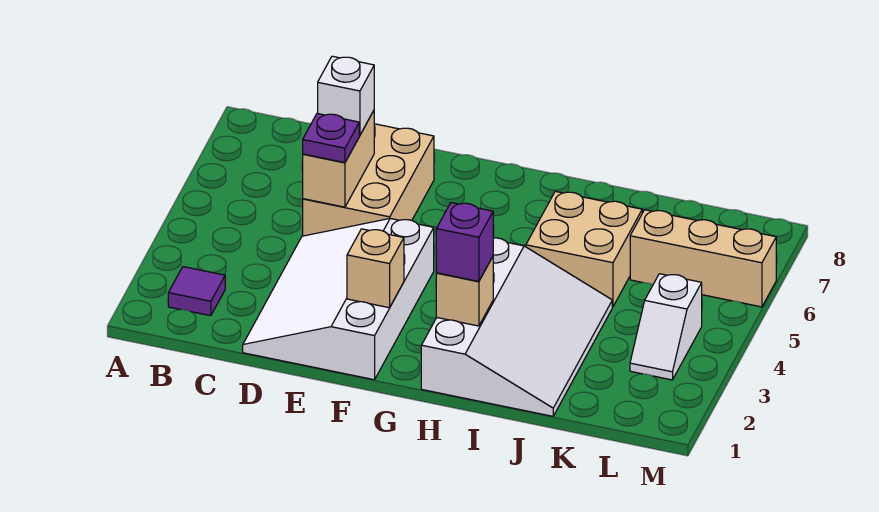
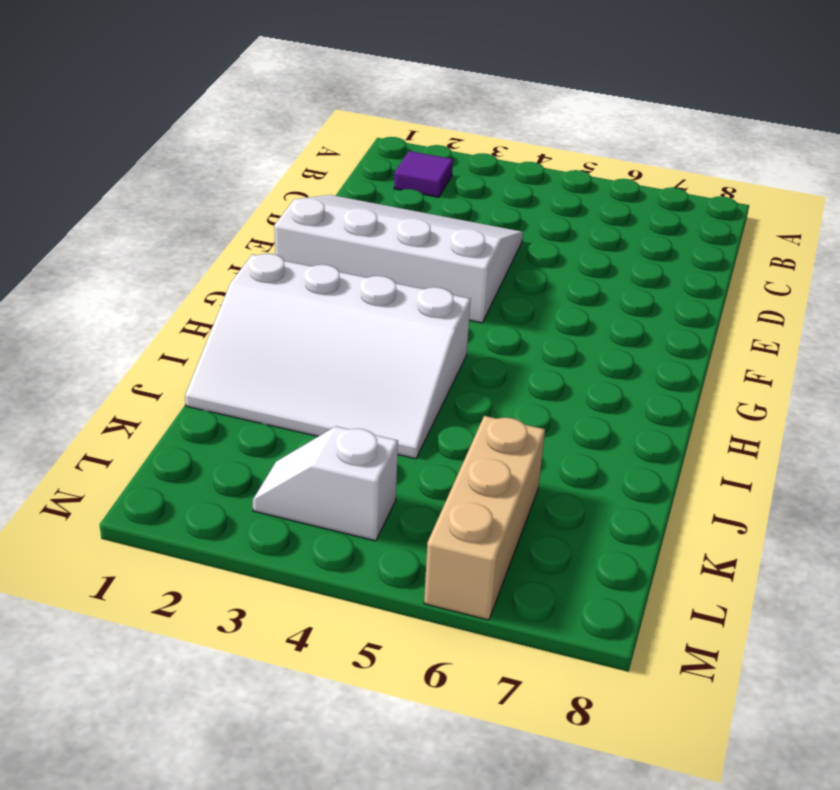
none -> tan brick D5:E7 level 1
none -> tan brick I5:J6 level 1
none -> tan brick D5:D6 level 2

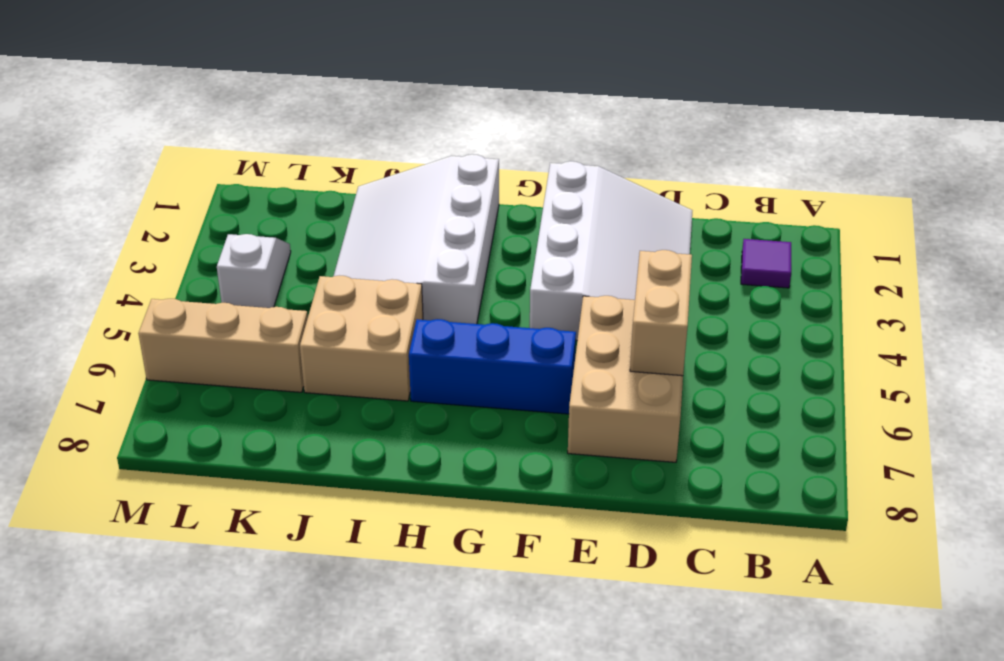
blue brick F6:H6 level 1 -> none
none -> tan brick F2 level 2
none -> tan brick H2 level 2
none -> purple plate D5 level 3

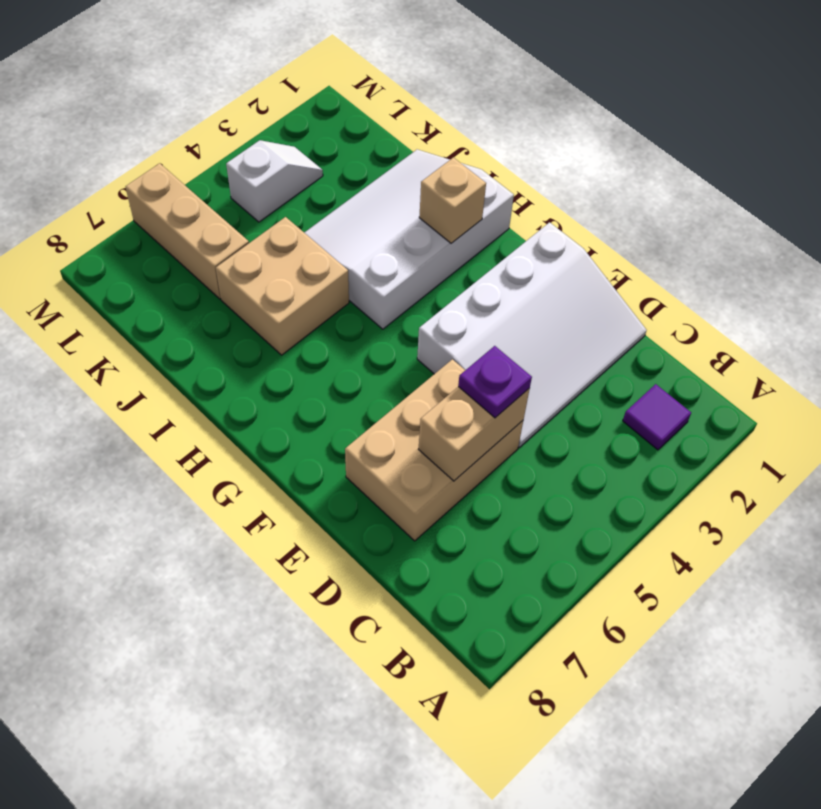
none -> tan brick F2 level 2
none -> white brick D6 level 3
none -> purple brick H2 level 3

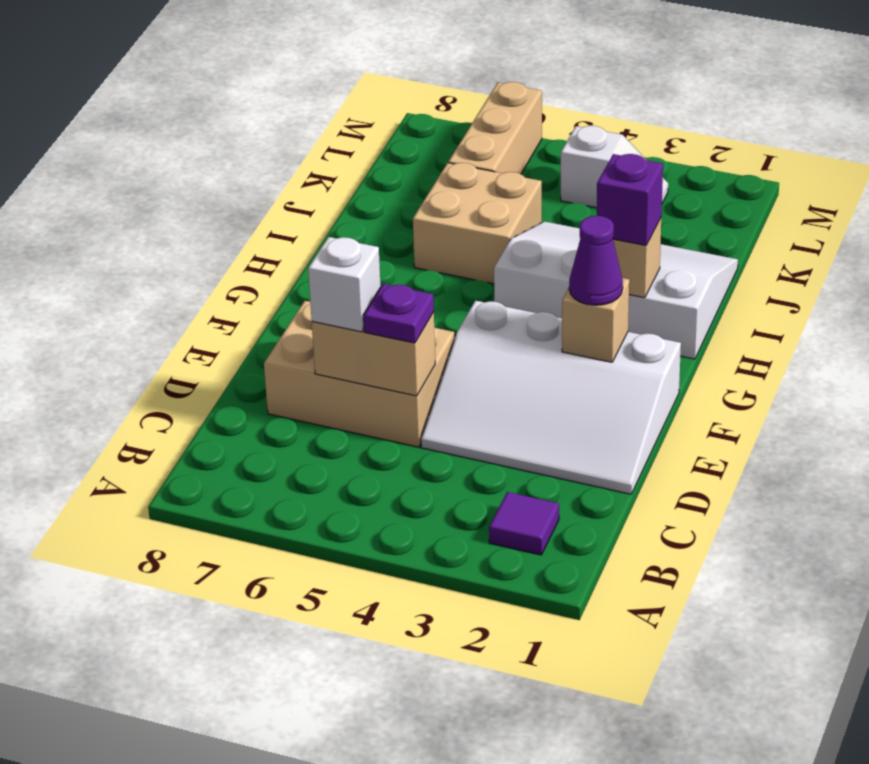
purple cone F2 level 3 -> none

